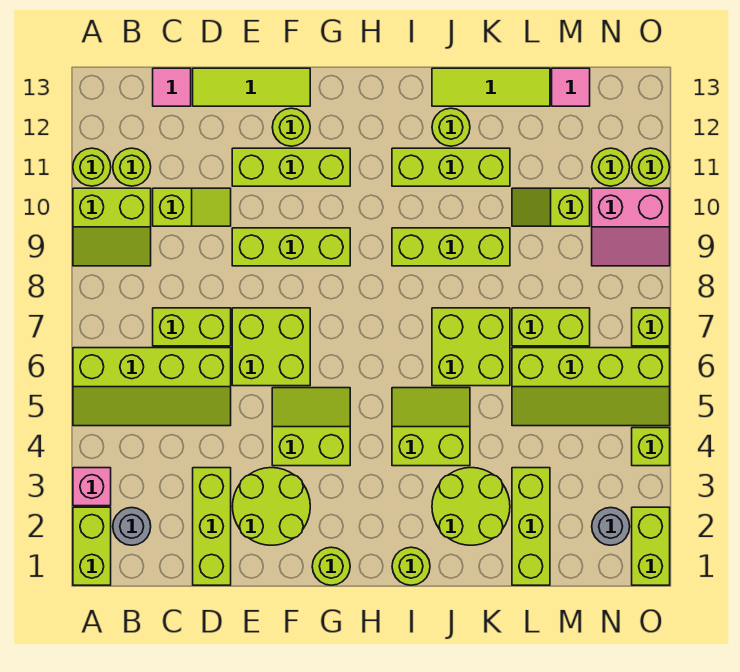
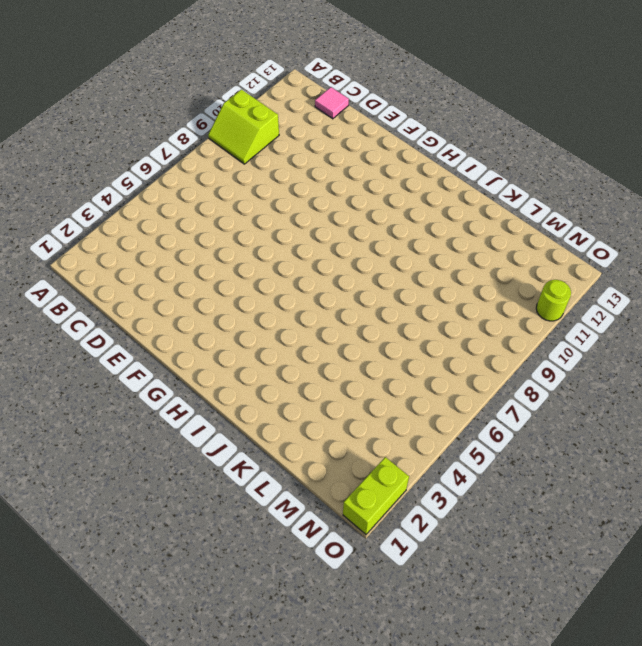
none -> lime brick A1:A2 level 1
none -> pink brick A3 level 1
none -> lime slope A5:D6 level 1 top 6
none -> lime round brick A11 level 1

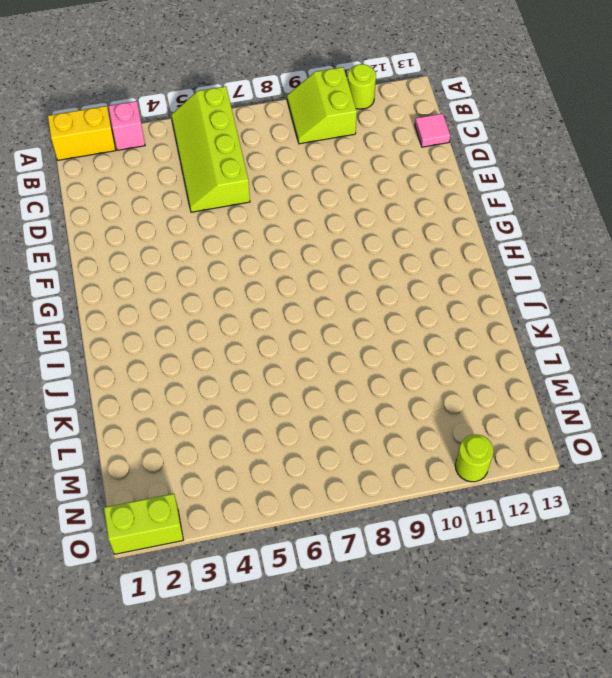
yellow brick A1:A2 level 1 -> lime brick A1:A2 level 1
none -> grey round brick B2 level 1
none -> lime round brick B11 level 1
none -> lime brick C7:D7 level 1
none -> lime slope C10:D10 level 1 top C

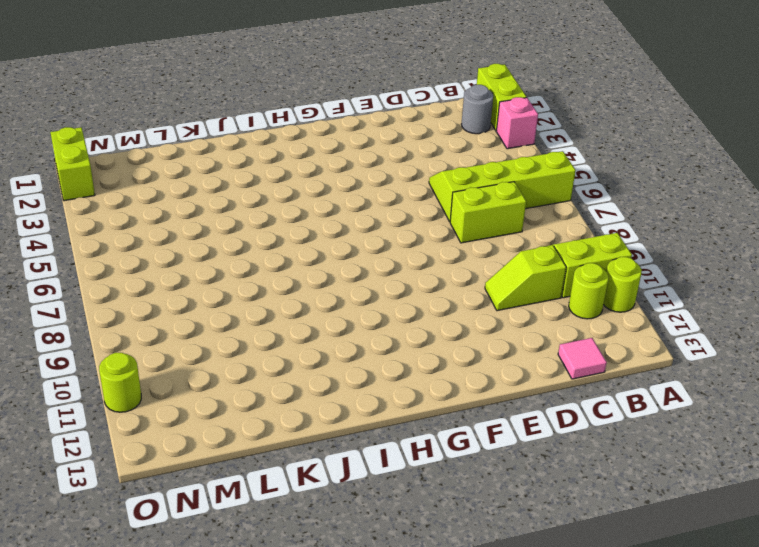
none -> lime brick D1:D3 level 1
none -> lime tile D13:F13 level 1
none -> lime round brick E2:F3 level 1
none -> lime brick E6:F7 level 1

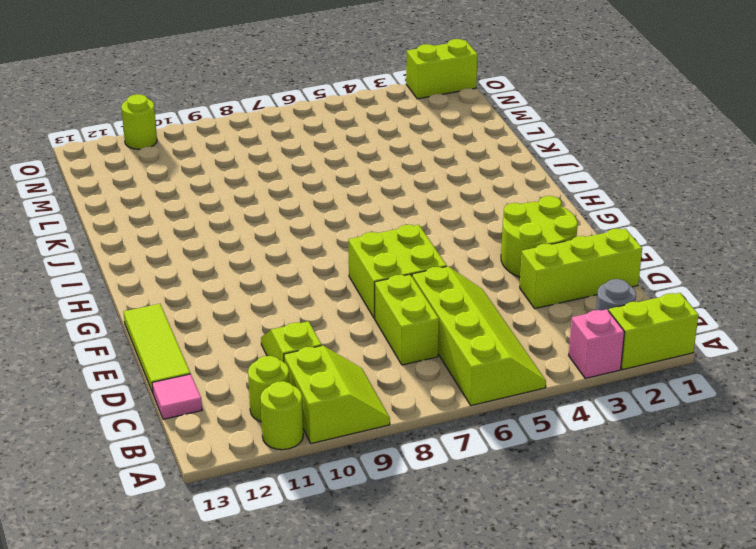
none -> lime brick E9:G9 level 1
none -> lime brick E11:G11 level 1
none -> lime slope F4:G5 level 1 top 4
none -> lime round brick F12 level 1

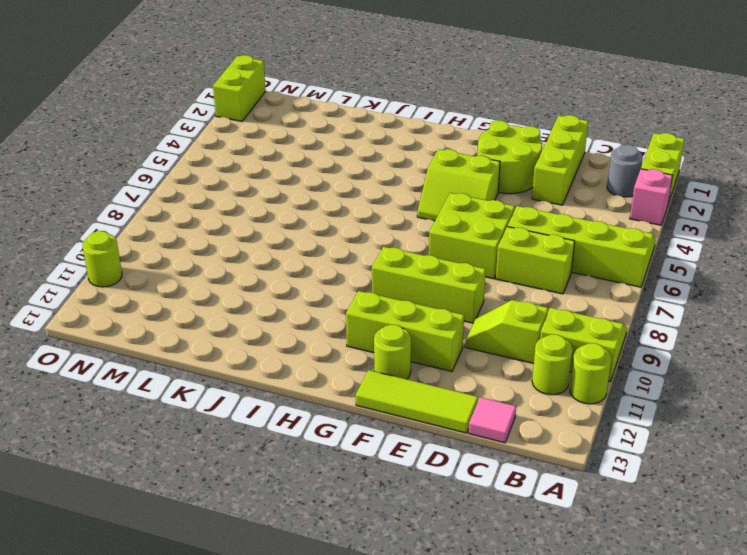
none -> lime round brick G1 level 1
none -> lime round brick I1 level 1
none -> lime slope I4:J5 level 1 top 4
none -> lime brick I9:K9 level 1

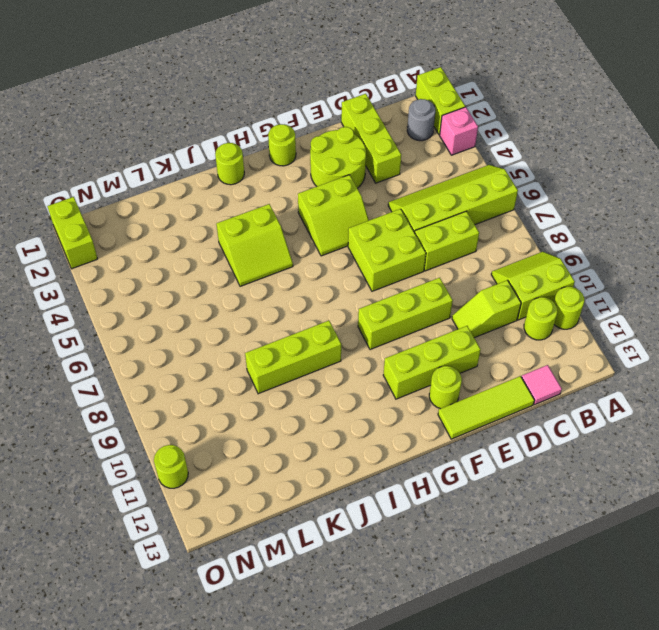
none -> lime brick I11:K11 level 1
none -> lime round brick J2:K3 level 1
none -> lime brick J6:K7 level 1
none -> lime round brick J12 level 1

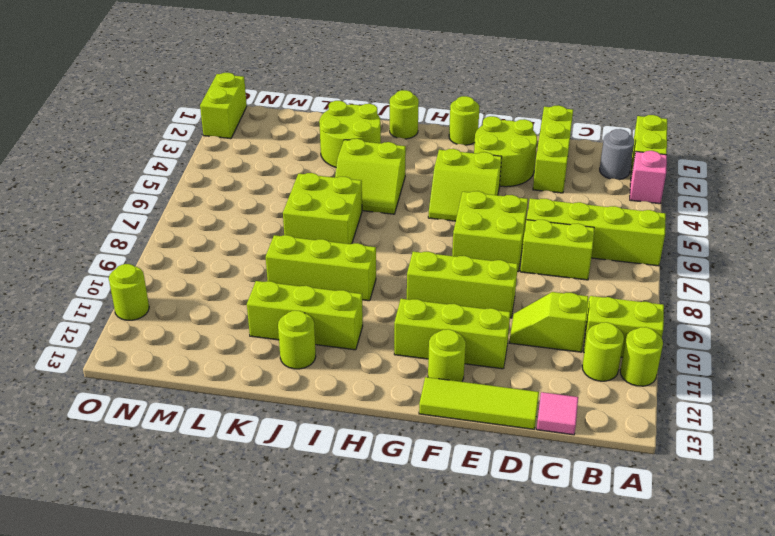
none -> lime tile J13:L13 level 1
none -> lime brick L1:L3 level 1
none -> lime slope L5:O6 level 1 top 6
none -> lime brick L7:M7 level 1

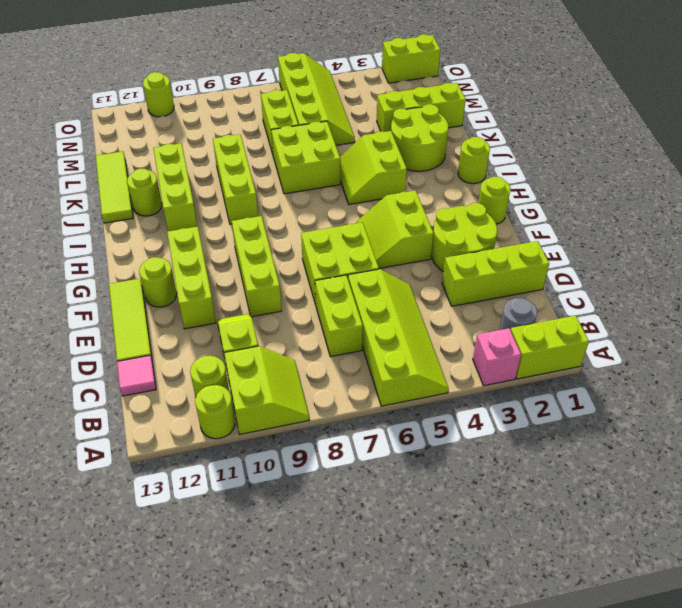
none -> lime slope L10:M10 level 1 top M
none -> pink tile M13 level 1
none -> grey round brick N2 level 1
none -> pink slope N9:O10 level 1 top 10

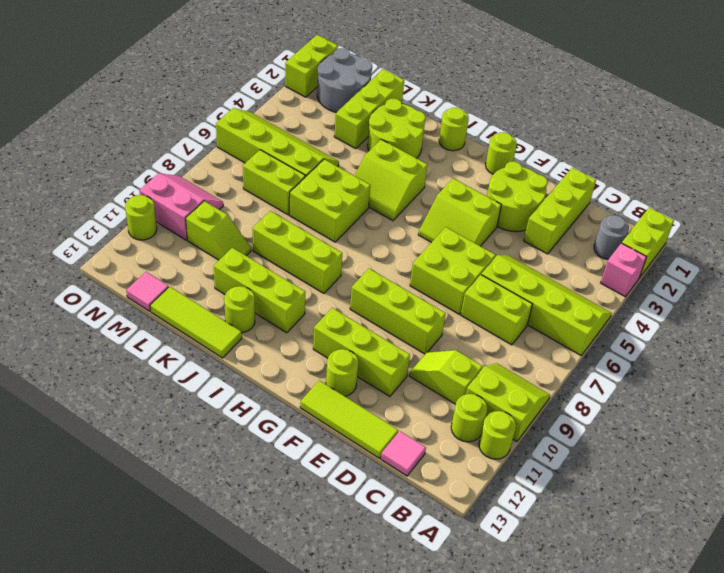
grey round brick M1:N2 level 1 -> grey round brick N2 level 1
none -> lime round brick N11 level 1
none -> lime brick O4 level 1
none -> lime brick O7 level 1

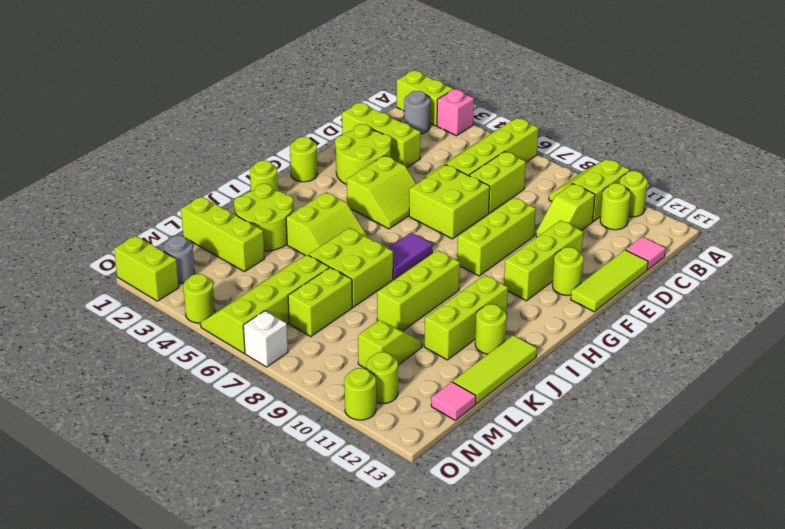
purple tile H7:I7 level 1 -> none
lime round brick O4 level 1 -> lime brick O4 level 1
white brick O7 level 1 -> lime brick O7 level 1
none -> pink slope N9:O10 level 1 top 10

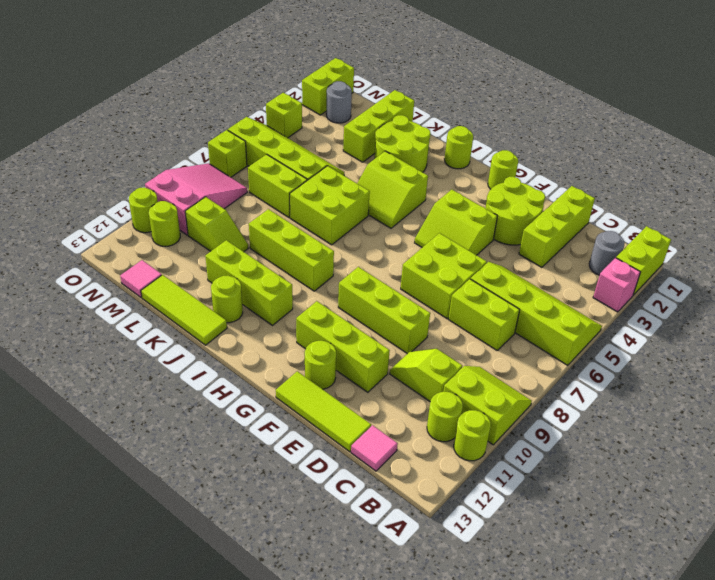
pink slope N8:O10 level 1 top 10 -> pink slope N9:O10 level 1 top 10

